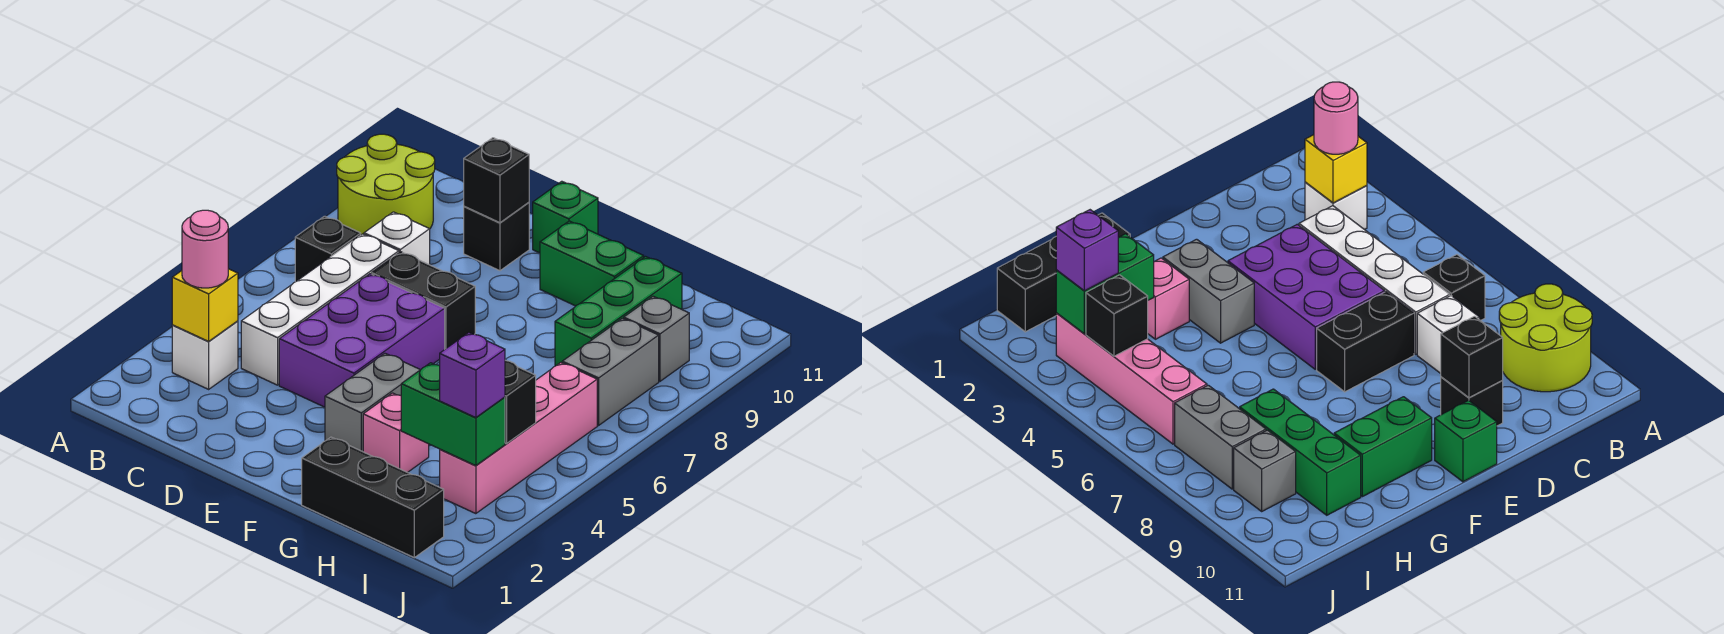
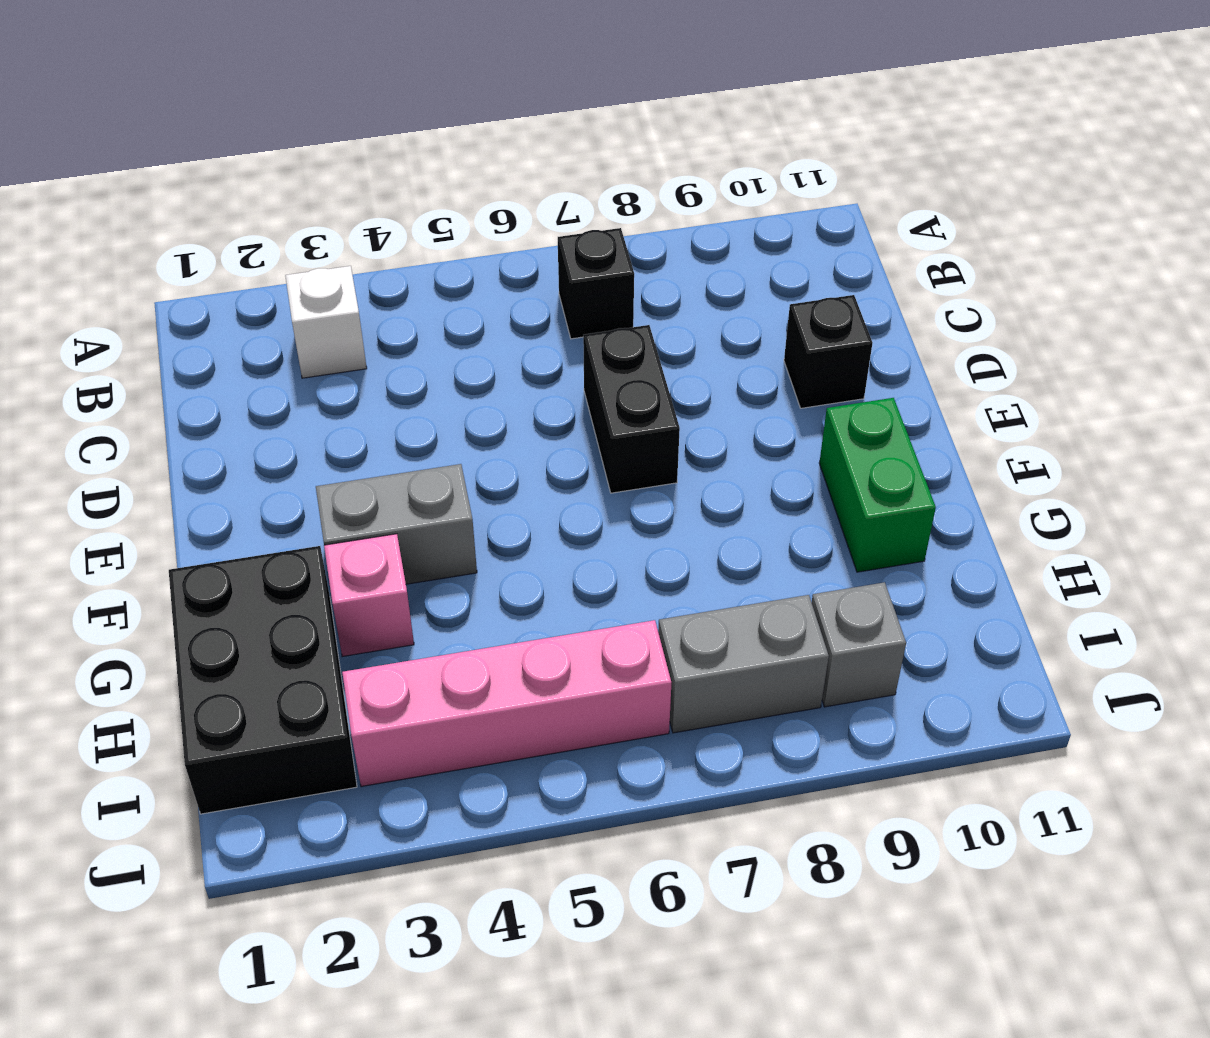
black brick G1:I2 level 1 -> black brick G1:I1 level 1
none -> lime round brick A9:B10 level 1
none -> white brick C4:C7 level 1
none -> white brick C8 level 1

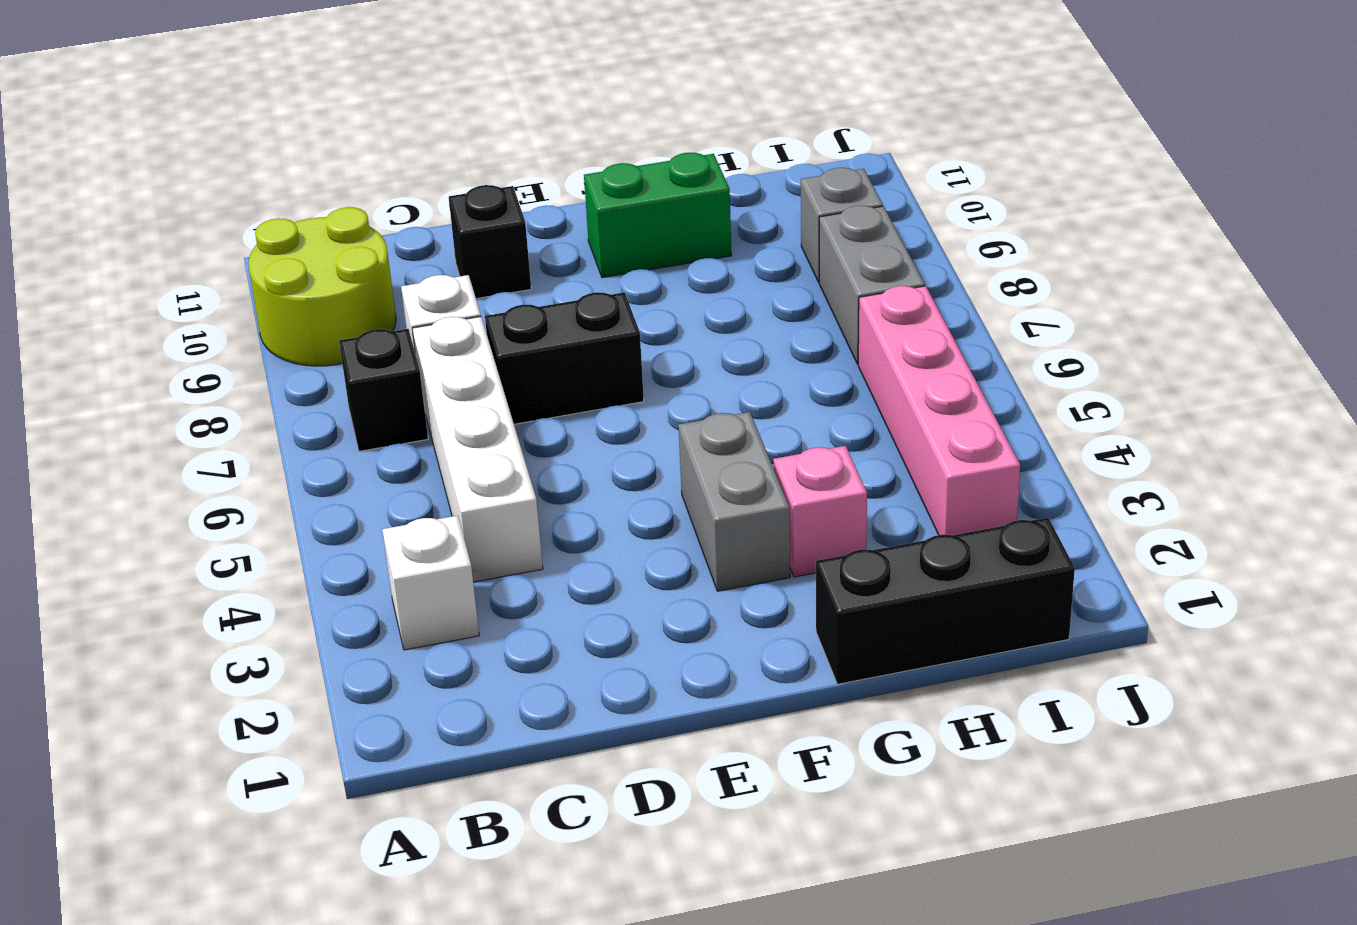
none -> purple brick D4:E6 level 1
none -> green brick E11 level 1
none -> green brick H8:H10 level 1

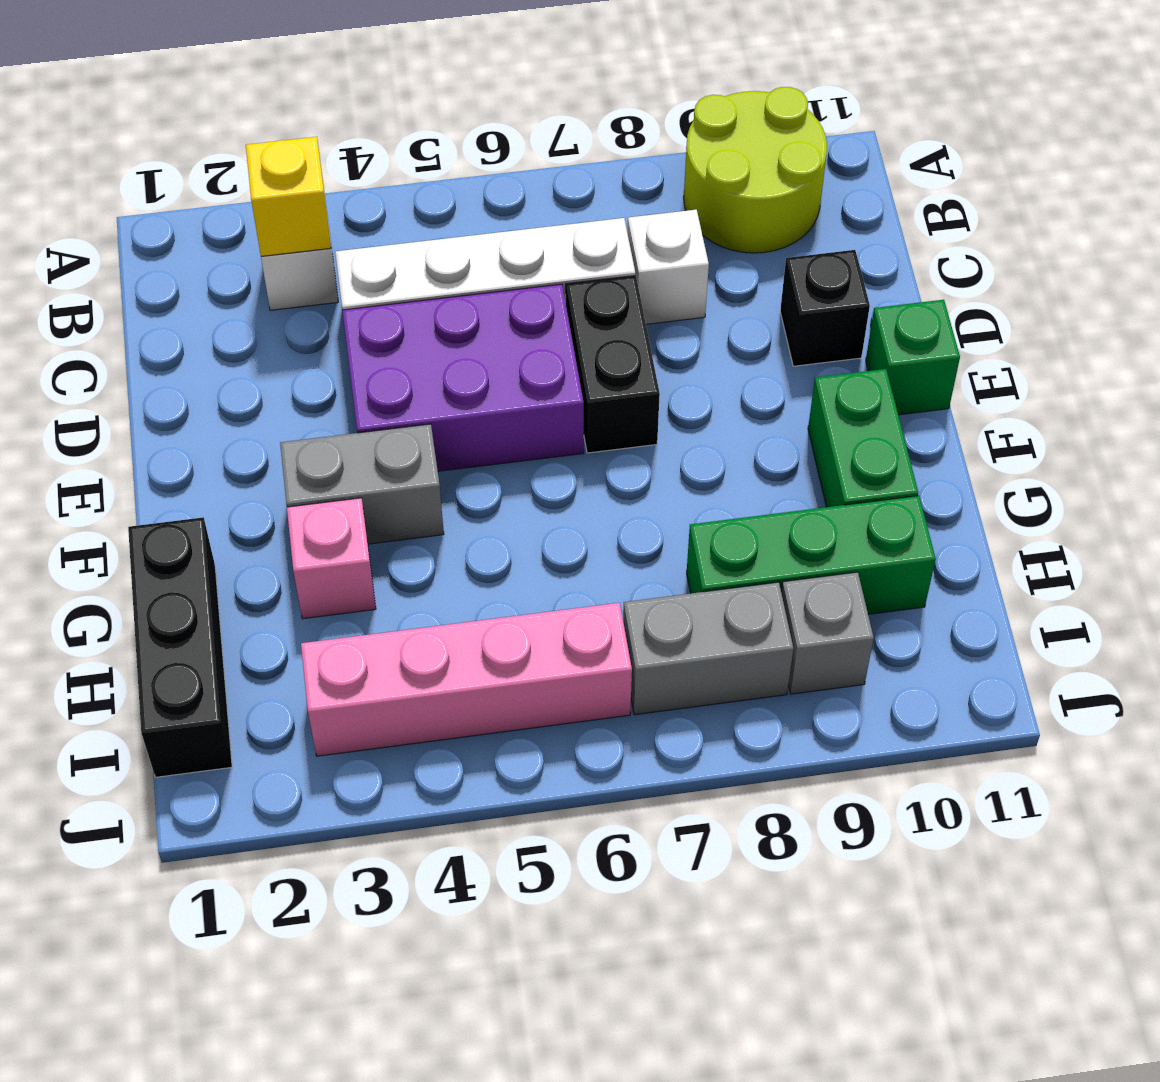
none -> black brick B7 level 1
none -> black brick D10 level 2
none -> green brick H3:I3 level 2

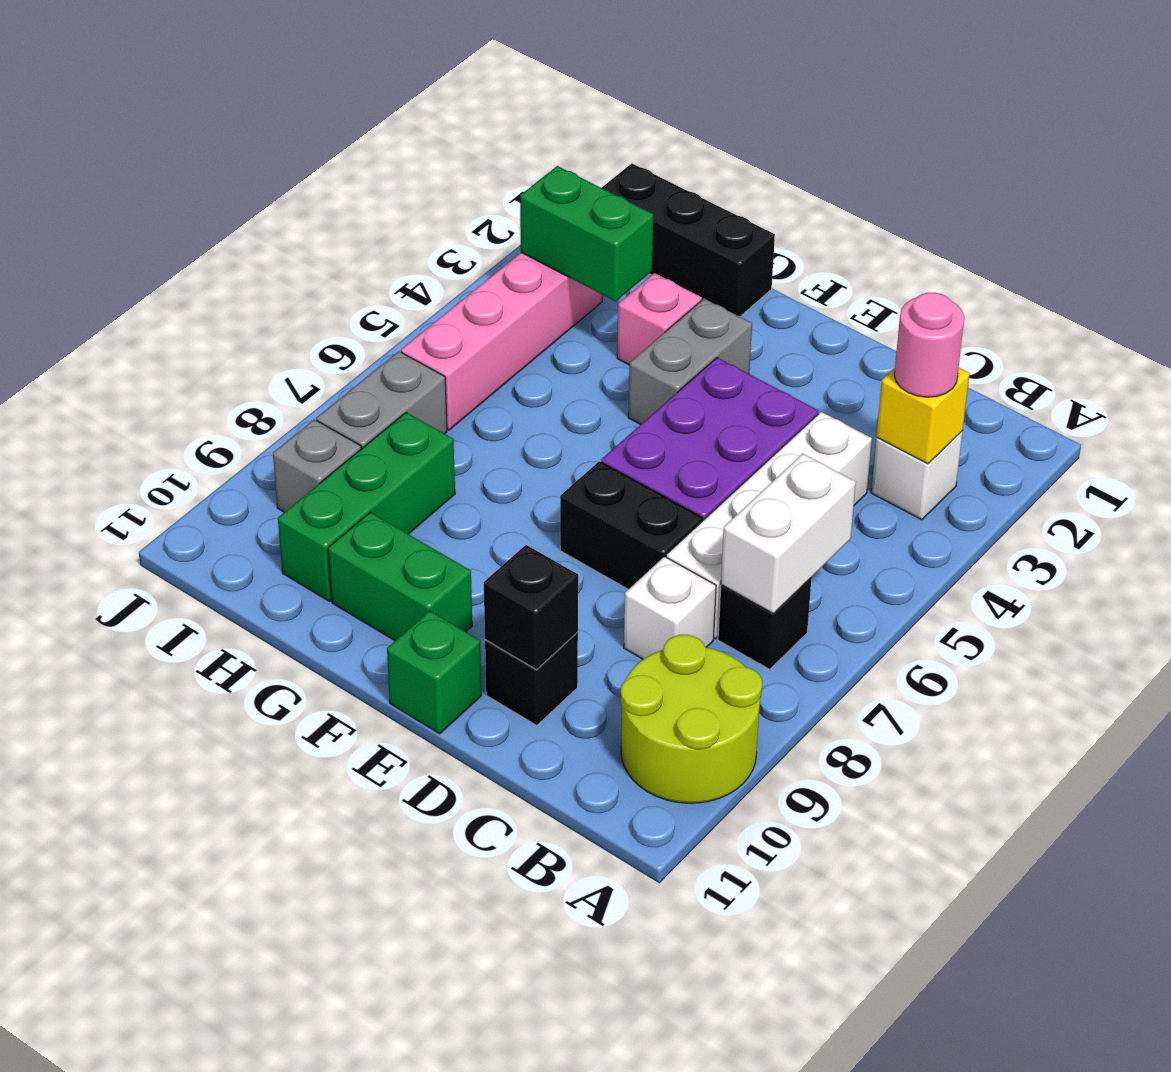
white brick B6:B7 level 2 -> none
none -> black brick I4 level 2
none -> purple brick I3 level 3

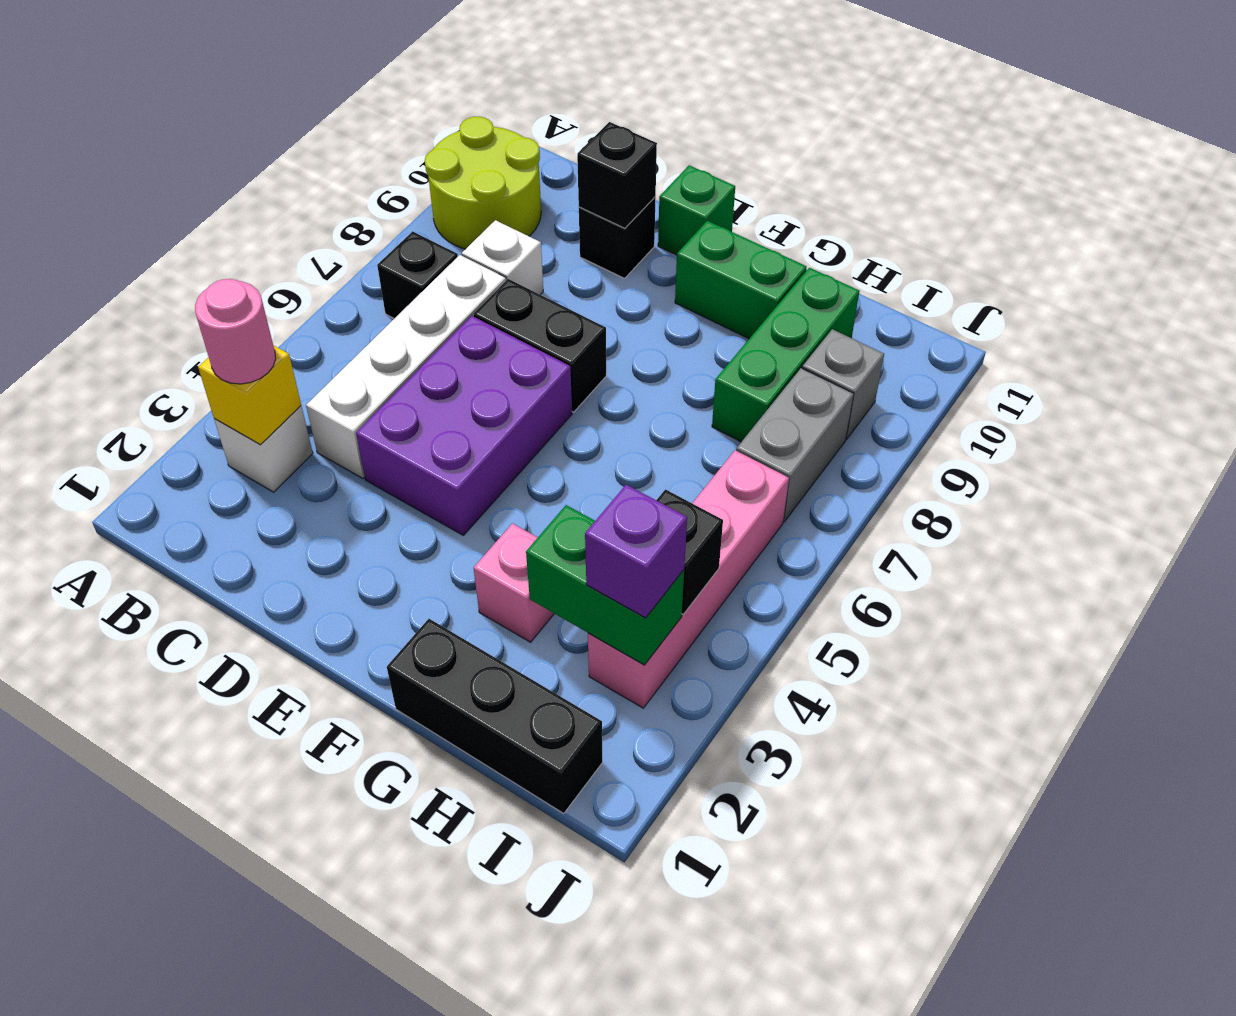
none -> grey brick F3:F4 level 1

